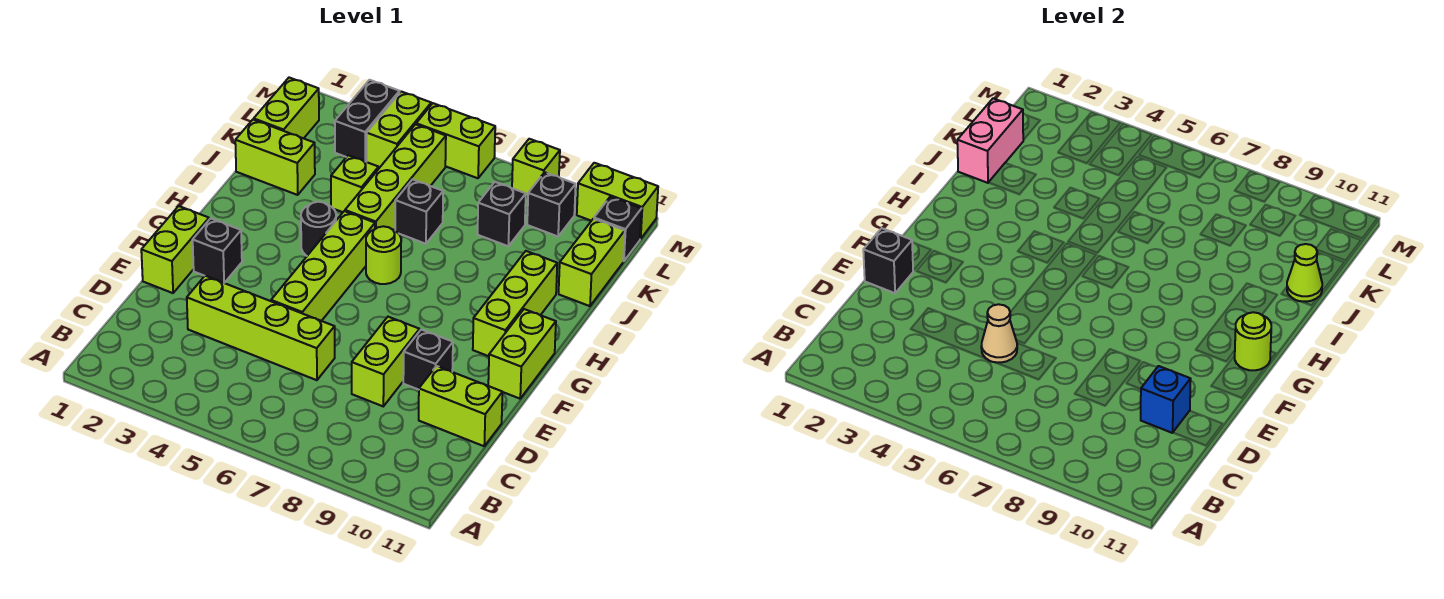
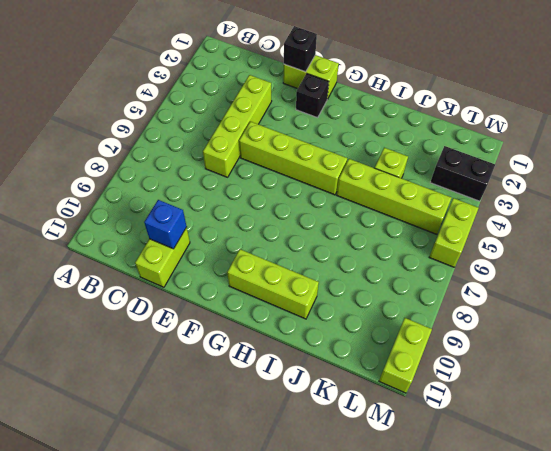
none -> lime brick D8:E8 level 1
none -> black brick E9 level 1
none -> lime brick F11:G11 level 1
none -> black round brick H4 level 1

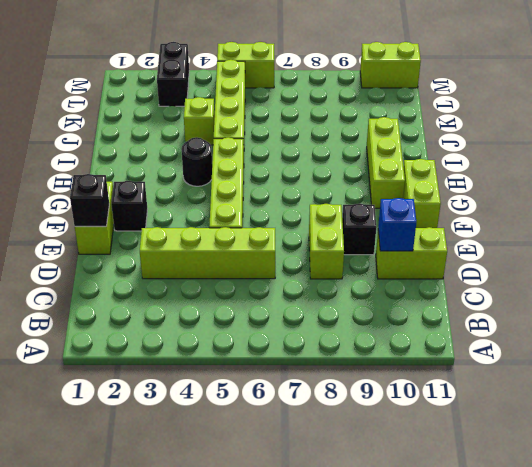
none -> lime round brick H6 level 1
none -> lime brick J1:J2 level 1
none -> black brick J6 level 1
none -> lime brick J11:K11 level 1

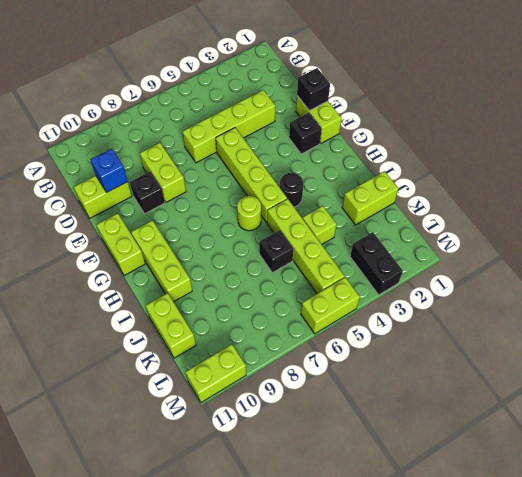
none -> lime brick K1:L1 level 1
none -> black brick K8 level 1
none -> lime brick L4:M4 level 1
none -> black brick L9 level 1

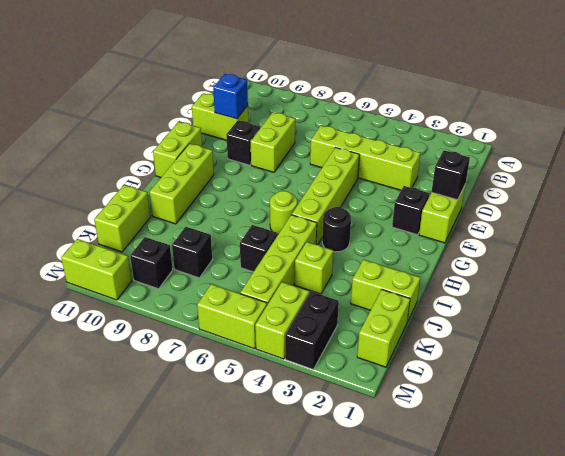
none -> black brick L11 level 1
none -> lime brick M8 level 1
none -> tan cone D5 level 2
none -> lime round brick G11 level 2

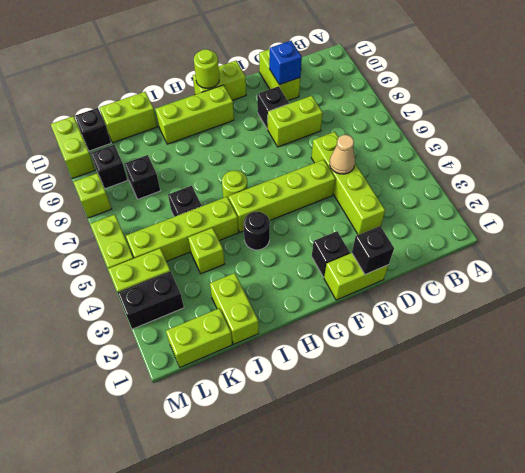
none -> pink brick J1:K1 level 2
none -> lime cone J11 level 2

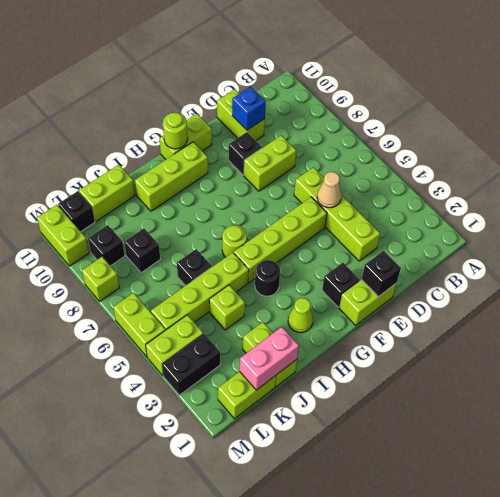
lime cone H2 level 1 -> lime cone J11 level 2

